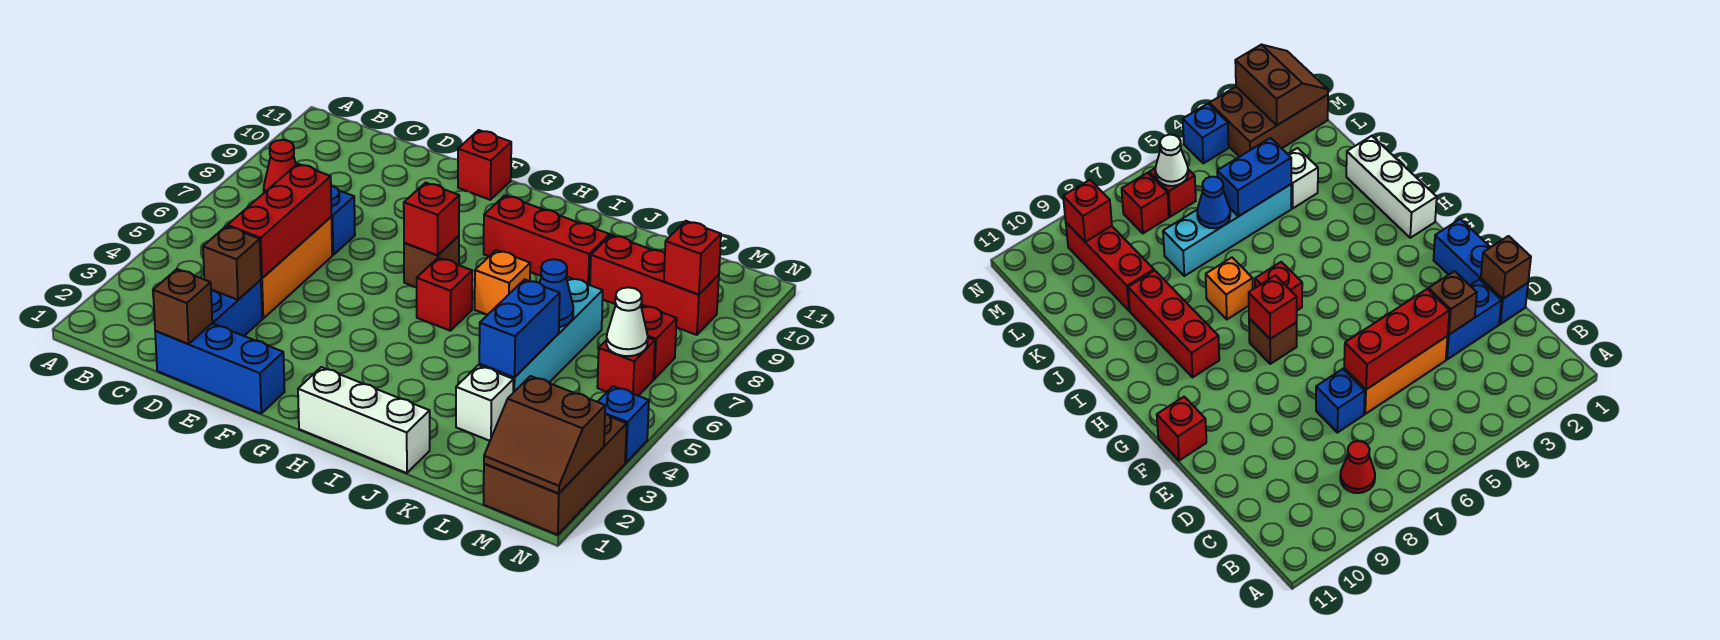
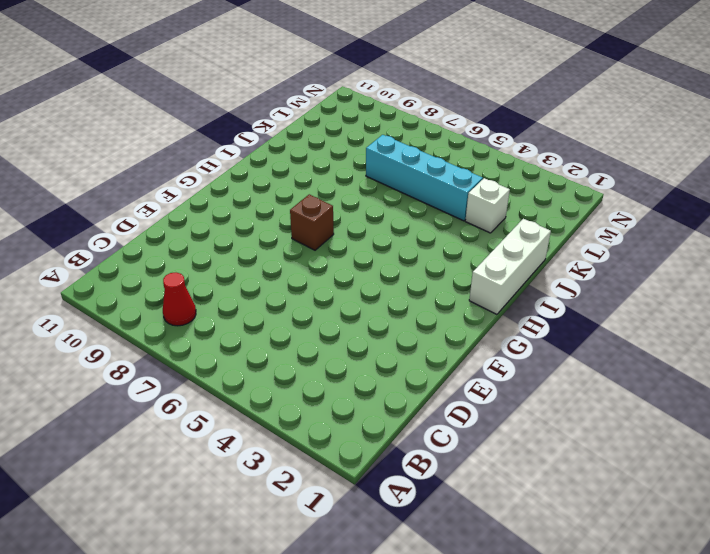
none -> blue brick D1:F1 level 1
none -> blue brick D2:D3 level 1
none -> orange brick D4:D6 level 1

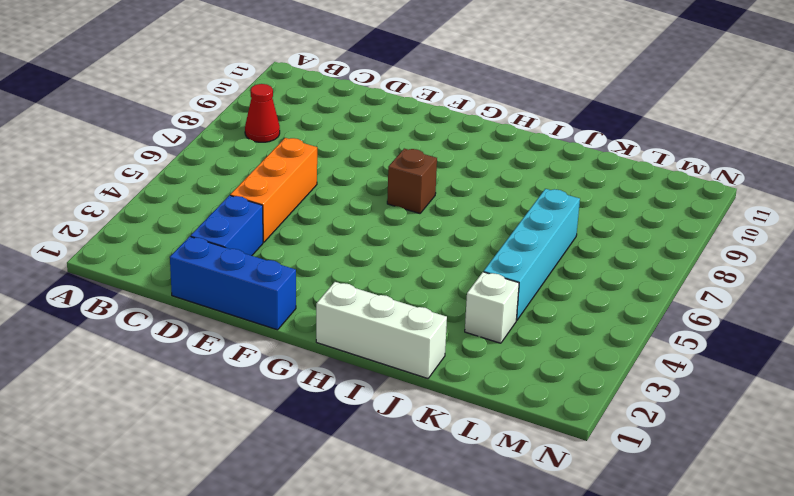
none -> blue brick D7 level 1
none -> red brick F11 level 1
none -> red brick H6 level 1

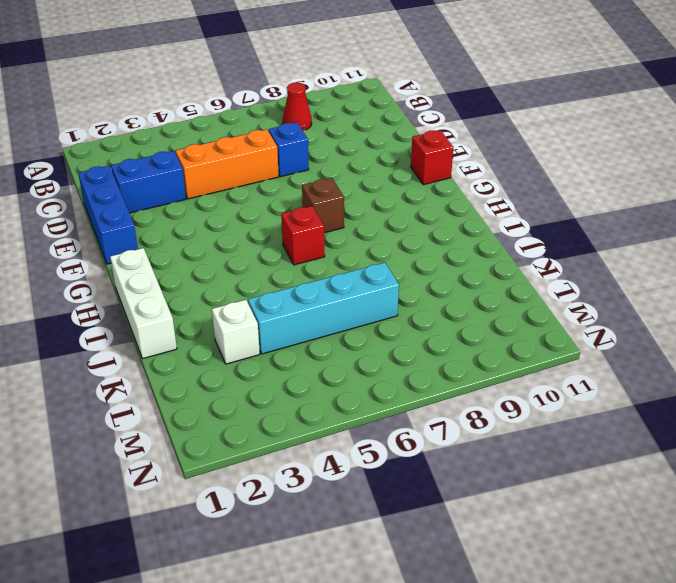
none -> red brick H9:J9 level 1
none -> orange brick I7 level 1
none -> red brick K9:M9 level 1

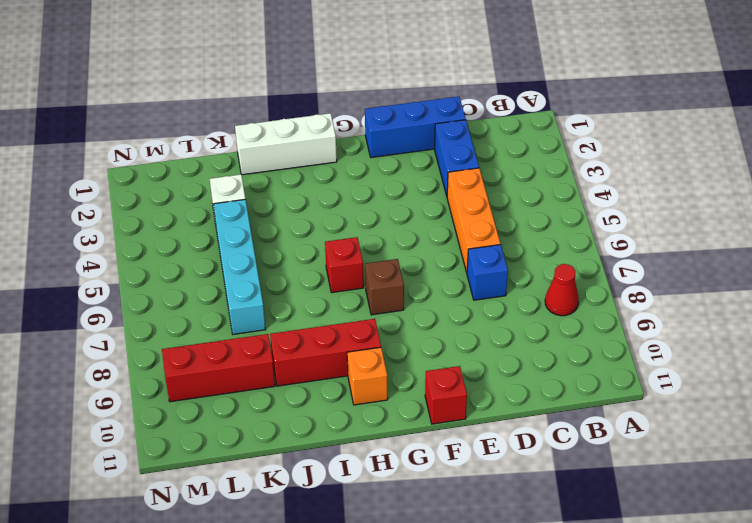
orange brick H10 level 1 -> orange brick I7 level 1
none -> brown brick M1:N3 level 1
none -> red brick M6 level 1
none -> red brick M7 level 1

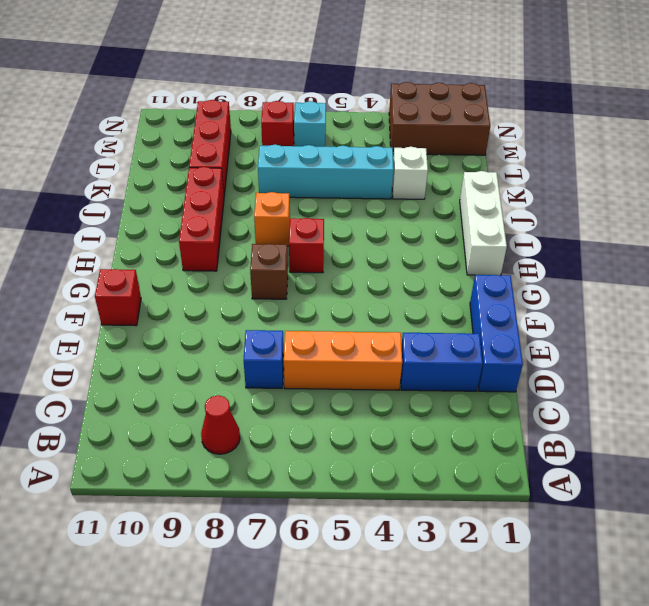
cyan brick M6 level 1 -> red brick M6 level 1
none -> blue brick N4 level 1
none -> brown brick D1 level 2
none -> brown brick D3 level 2

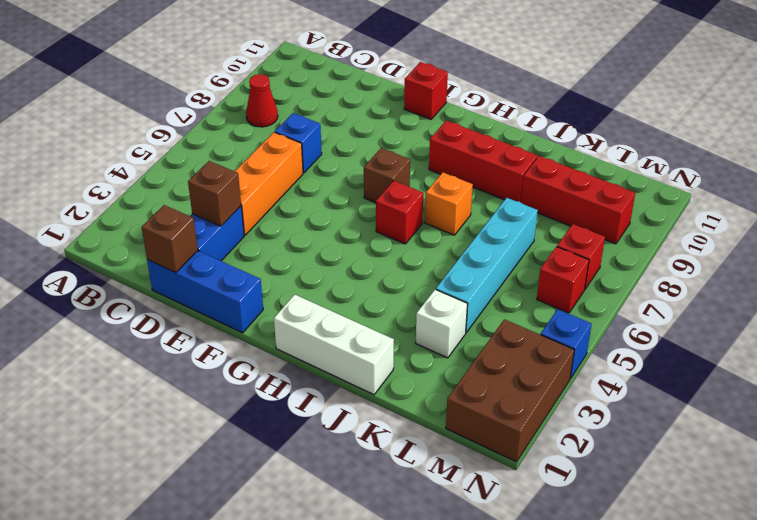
none -> red brick D4:D6 level 2
none -> red brick G7 level 2
none -> blue brick K4:K5 level 2

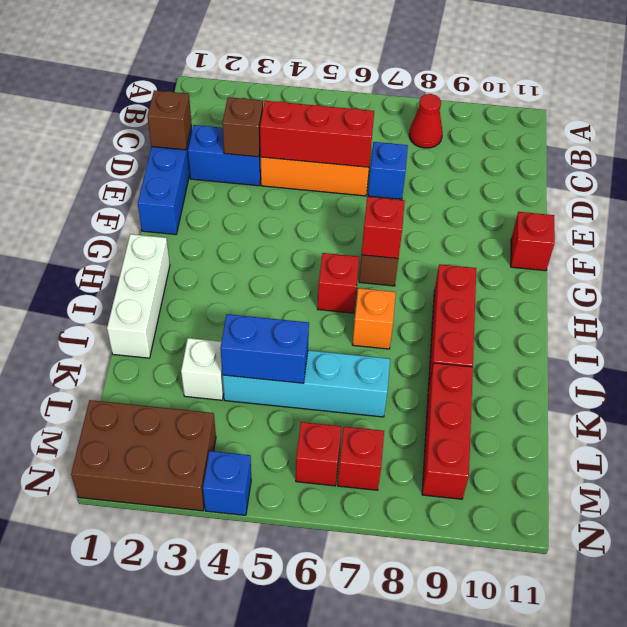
none -> blue cone K6 level 2
none -> brown slope M1:N2 level 2 top 2
none -> white cone M6 level 2

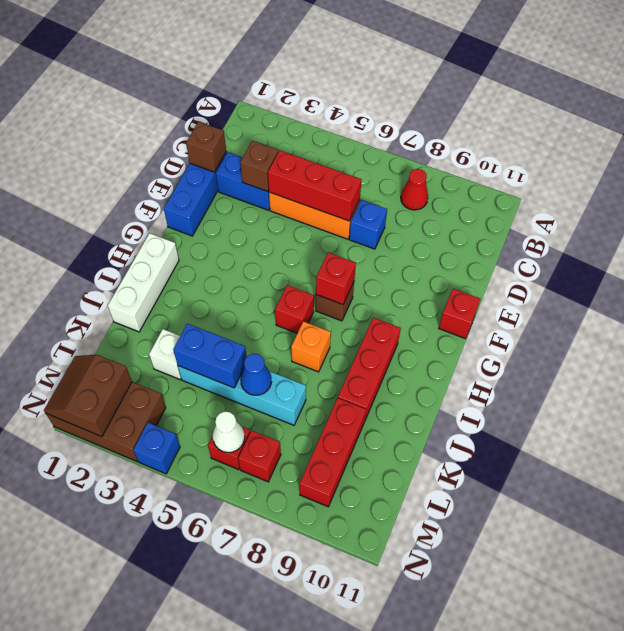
none -> red brick M9 level 2

